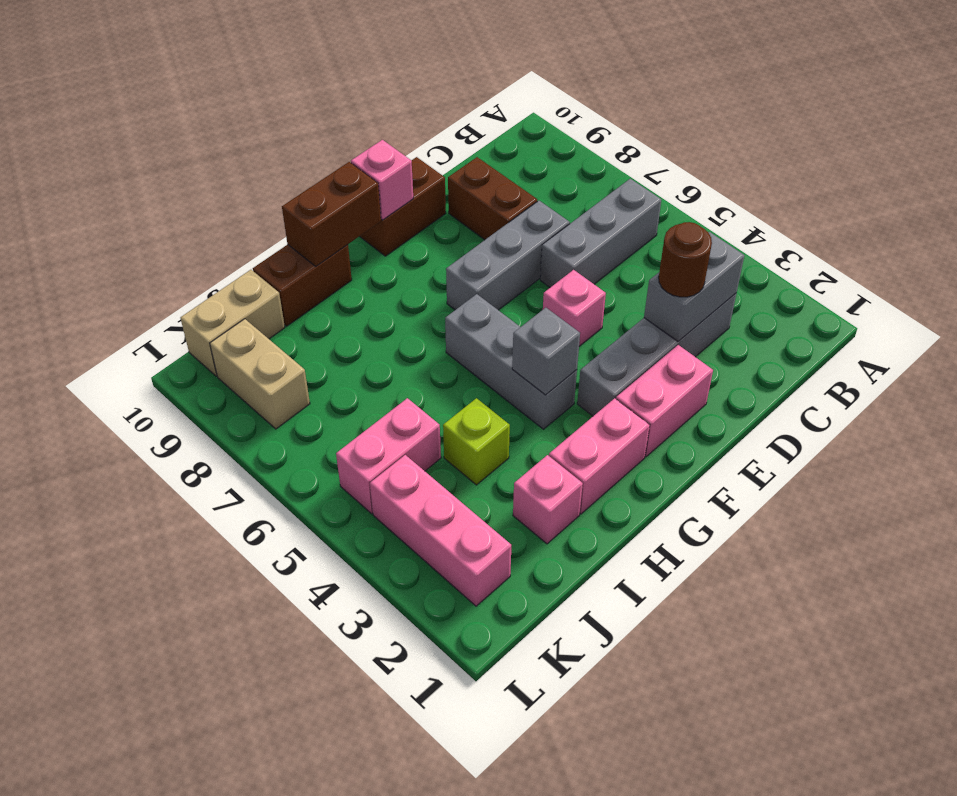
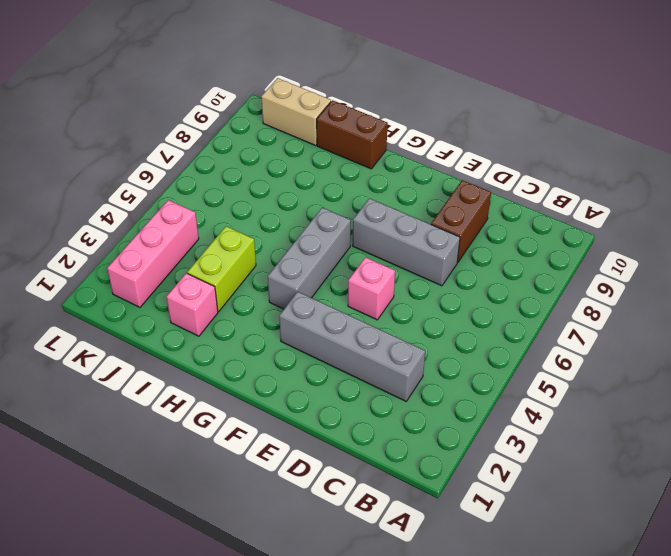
lime brick I3:I4 level 1 -> lime brick I4 level 1
none -> grey brick B6:D6 level 1
none -> pink brick E2:F2 level 1
none -> brown brick E10:F10 level 1

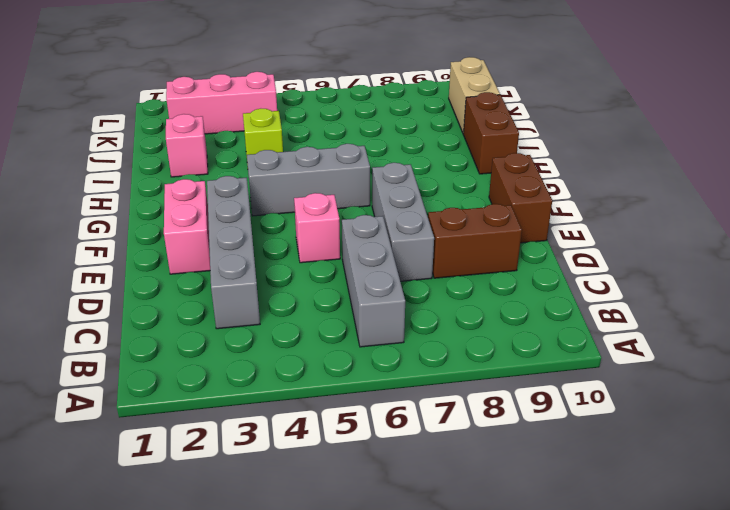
none -> pink brick G2:H2 level 1
none -> pink brick J5:K5 level 1
none -> tan brick K8:K9 level 1

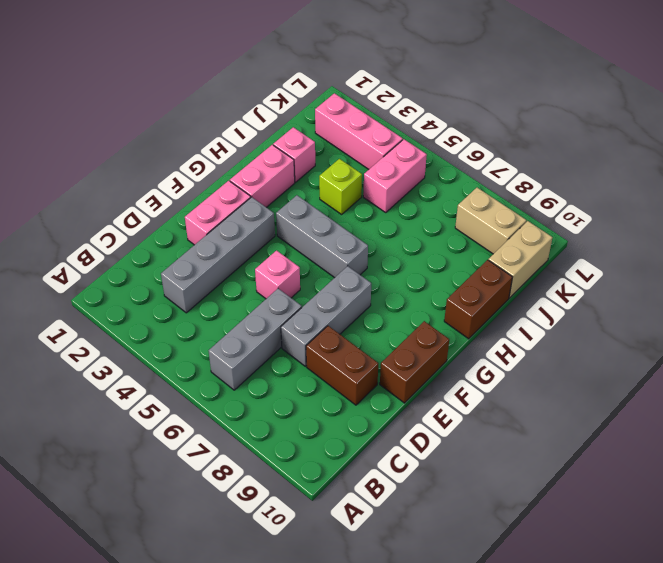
none -> grey brick C3:D3 level 2
none -> pink brick F10 level 2
none -> grey brick G4 level 2

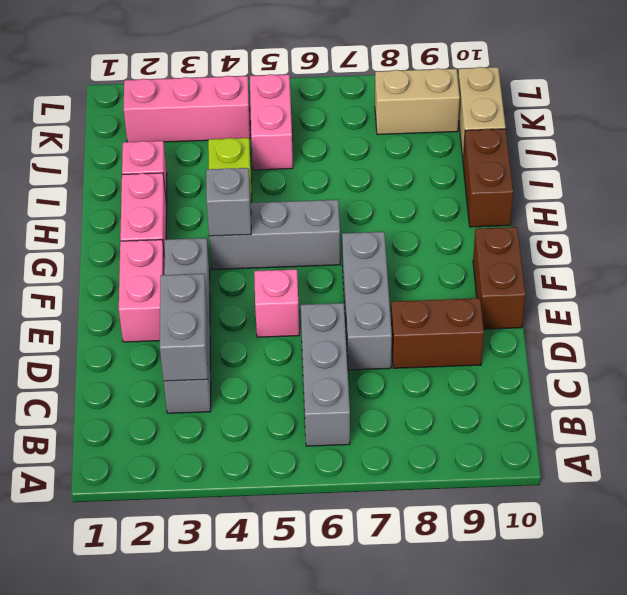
none -> pink brick F10 level 2
none -> brown brick G10:H10 level 2
none -> brown round brick D3 level 3

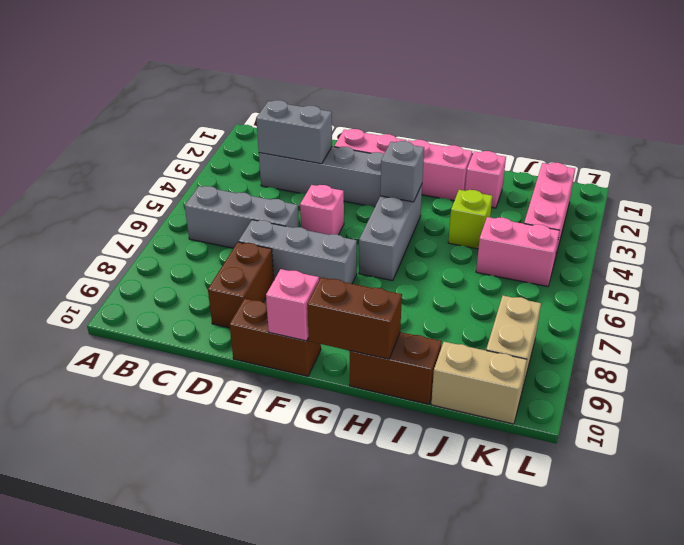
none -> brown round brick D3 level 3

